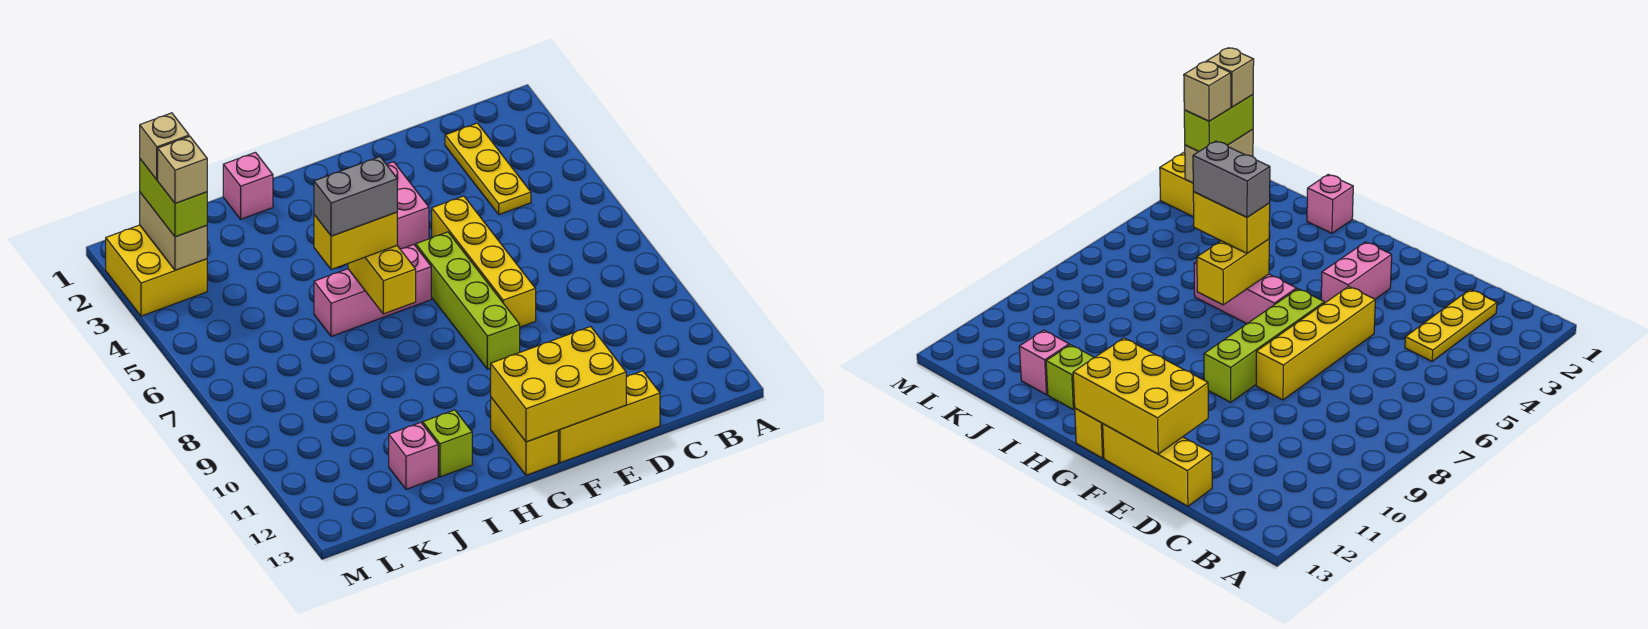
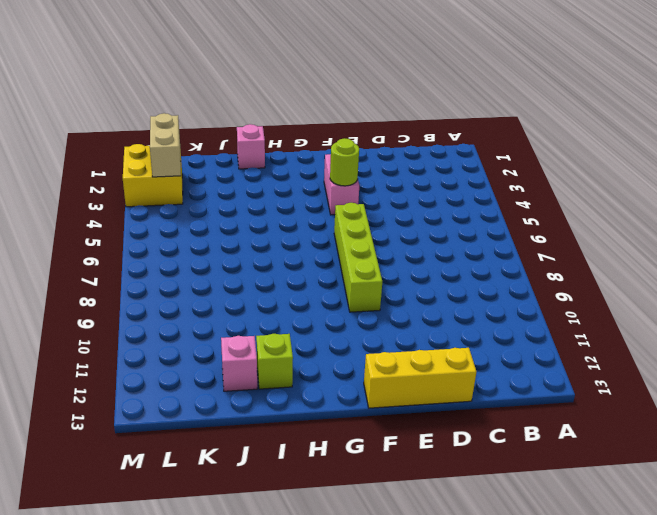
lime round brick F4 level 2 -> none
none -> yellow plate C2:C4 level 1
none -> yellow brick E5:E8 level 1
none -> pink brick G6:I6 level 1

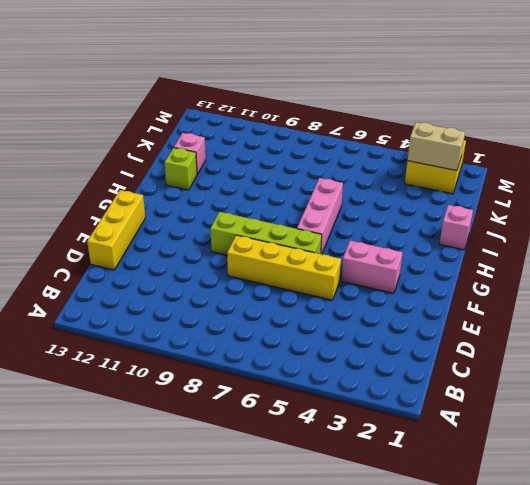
none -> yellow plate C2:C4 level 1
none -> yellow brick G12:G13 level 1
none -> yellow brick E12:G13 level 2

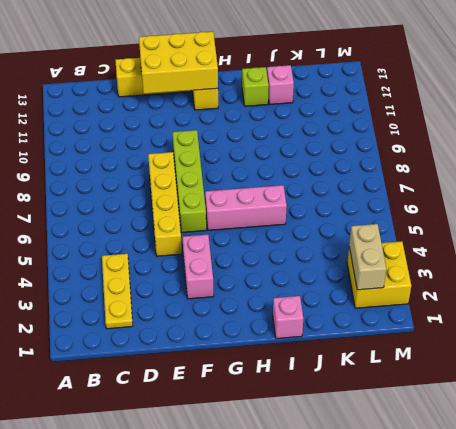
none -> yellow brick H6:H7 level 2
none -> yellow brick H6:I6 level 3
none -> lime brick L2:L3 level 3

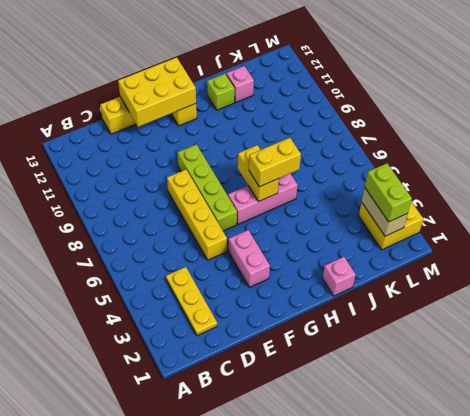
none -> grey brick H6:I6 level 4
none -> tan brick L2 level 4
none -> tan brick L3 level 4

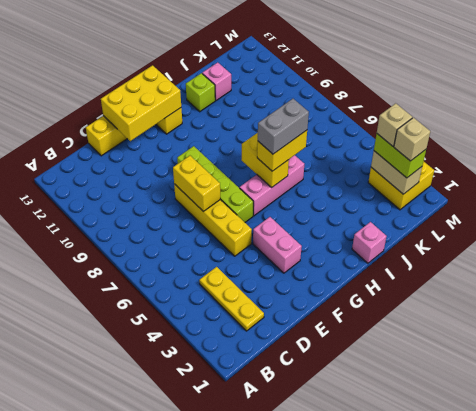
yellow brick E7:E8 level 2 -> none

